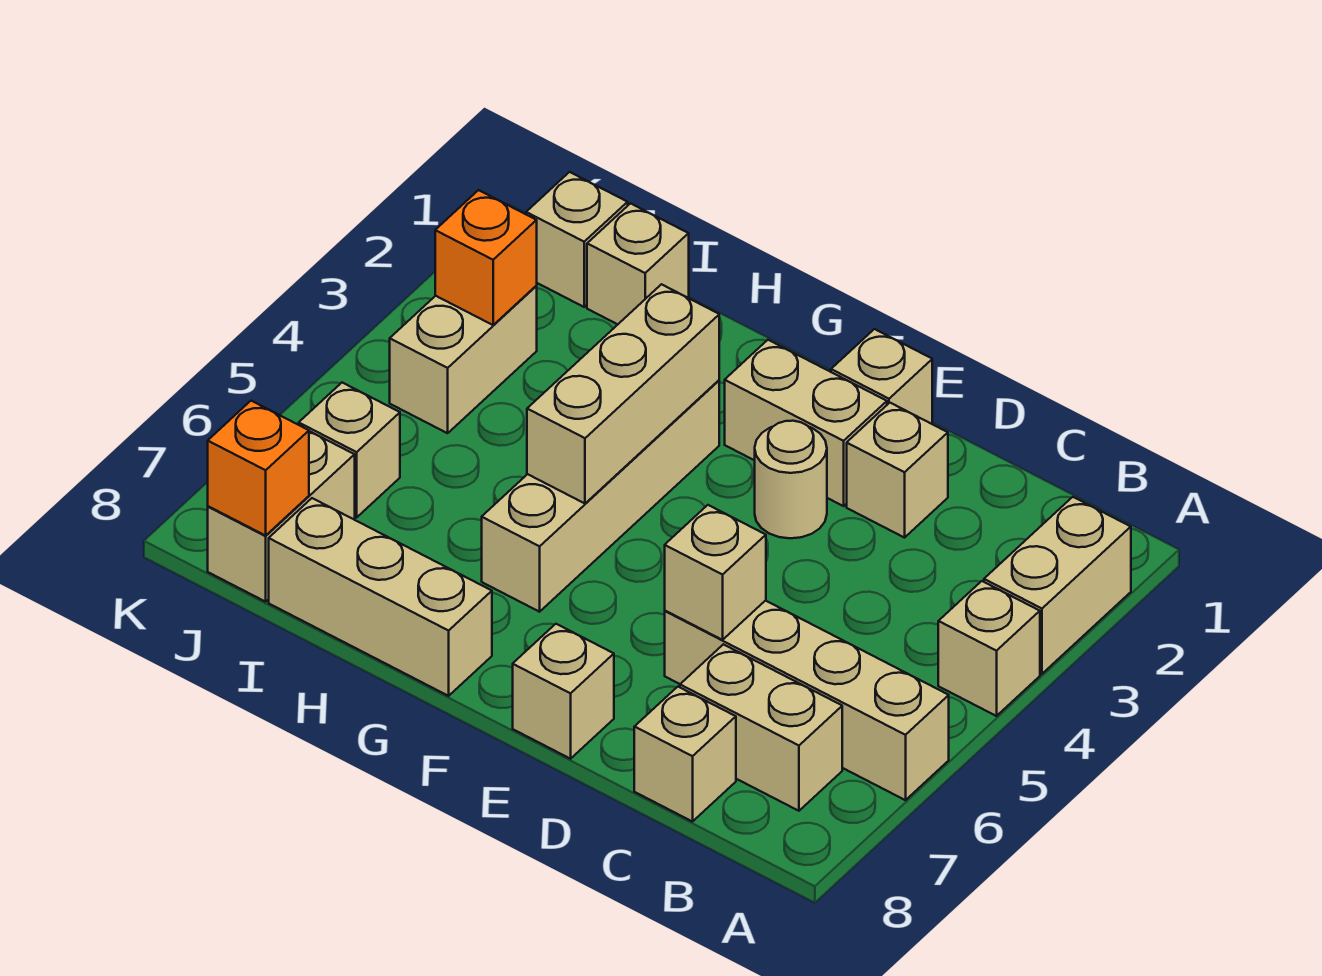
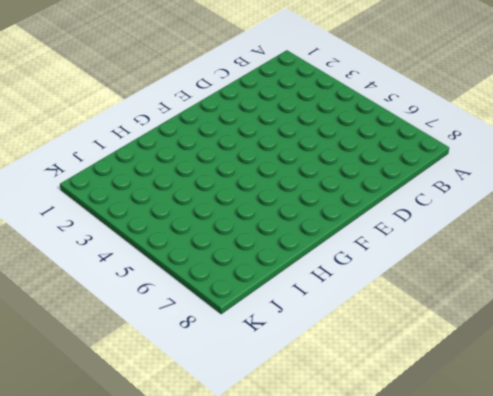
none -> tan brick A2:A3 level 1
none -> tan brick A4 level 1
none -> tan brick A6:D6 level 1

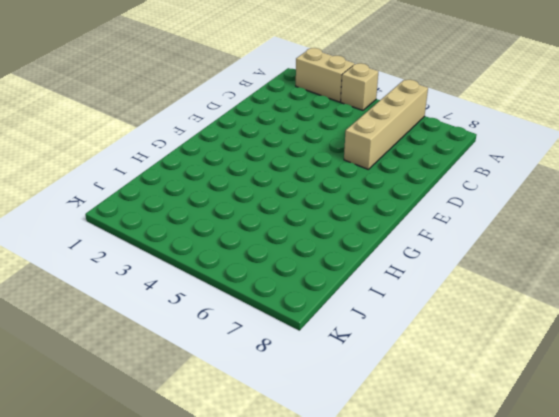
none -> tan brick B7:C7 level 1
none -> tan brick C8 level 1
none -> tan brick D2 level 1

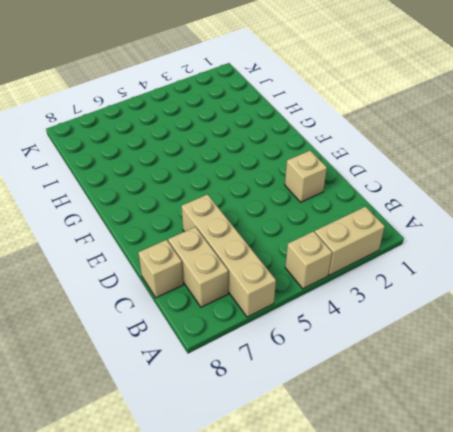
none -> tan brick E1 level 1
none -> tan brick E2:F2 level 1
none -> tan round brick E3 level 1

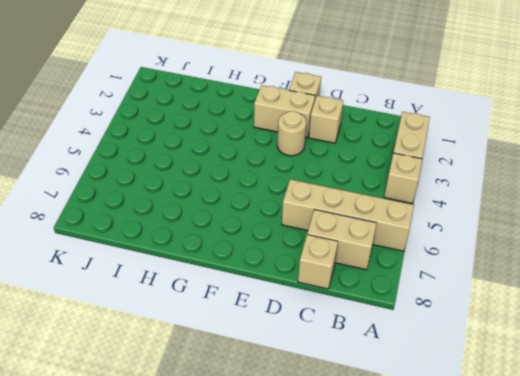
none -> tan brick E8 level 1
none -> tan brick G3:G6 level 1
none -> tan brick G8:I8 level 1

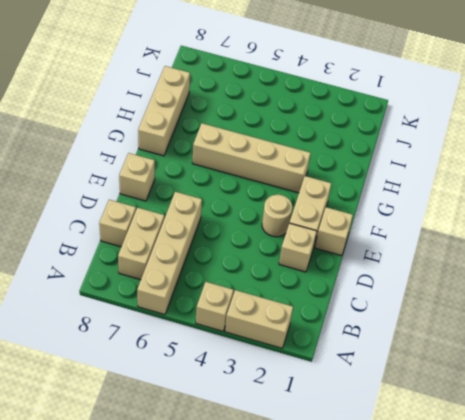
none -> tan brick I1 level 1
none -> tan brick J1 level 1
none -> tan brick J3:J4 level 1

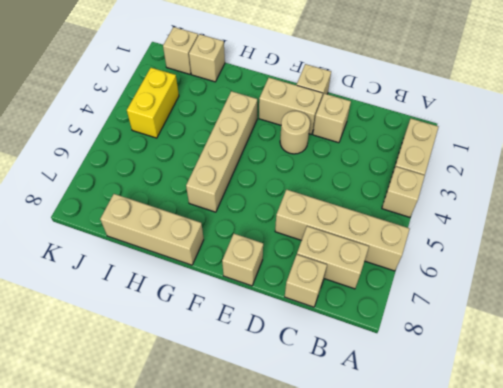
yellow brick J3:J4 level 1 -> tan brick J3:J4 level 1
none -> tan brick J6 level 1
none -> tan brick J7:J8 level 1
none -> tan brick D6 level 2

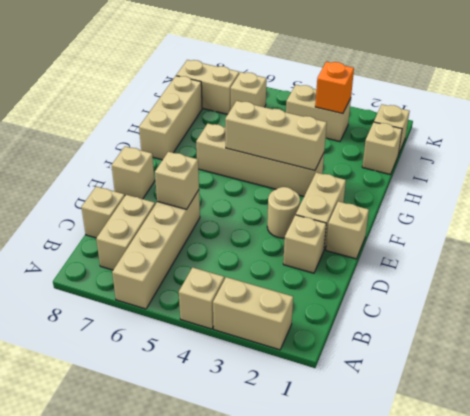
none -> orange brick J8 level 2

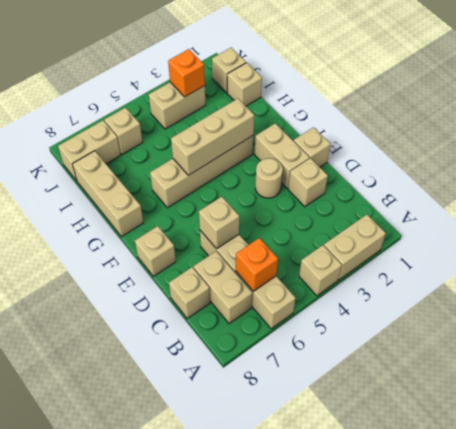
orange brick B6 level 2 -> orange brick J8 level 2

